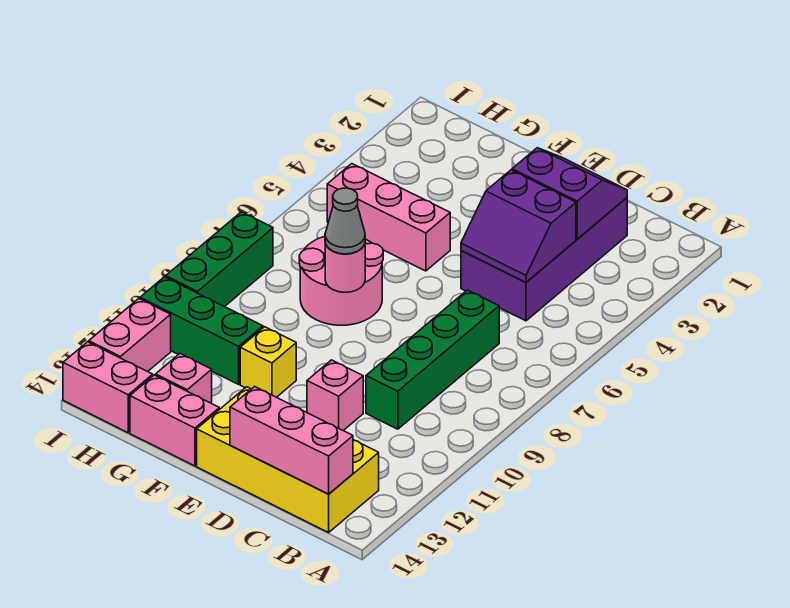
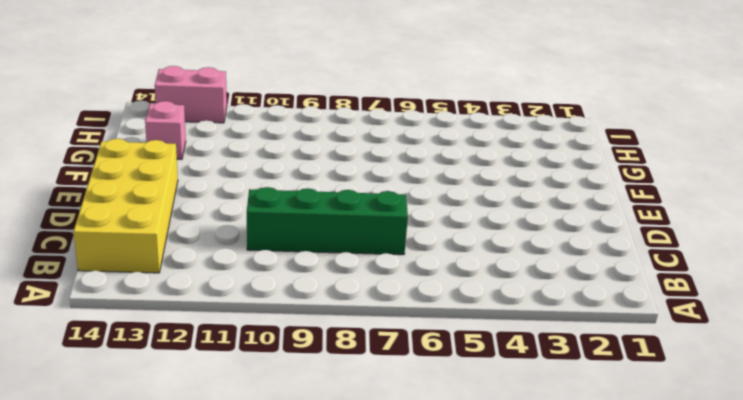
none -> purple brick C2:D5 level 1
none -> pink brick D11 level 1
none -> pink brick F5:H5 level 1

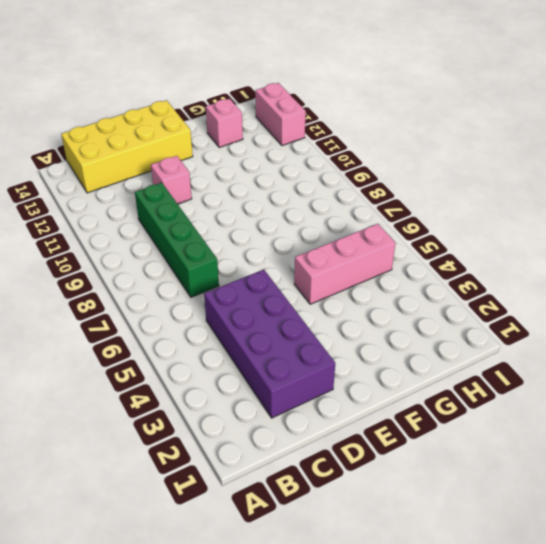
none -> pink round brick F7:G8 level 1
none -> yellow brick F11 level 1
none -> pink brick F14:G14 level 1

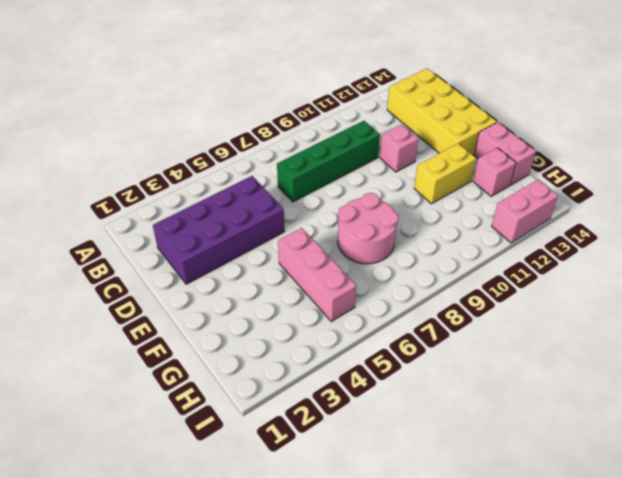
yellow brick F11:F12 level 1 -> yellow brick F11 level 1
none -> green brick G11:I11 level 1
none -> pink brick H14:I14 level 1
none -> green brick I8:I10 level 1

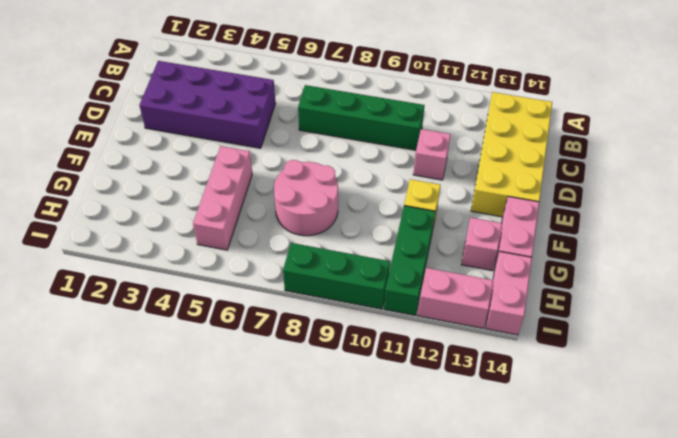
none -> pink brick B14:D14 level 2
none -> purple slope C2:D3 level 2 top 3
none -> purple slope C4:D5 level 2 top 4

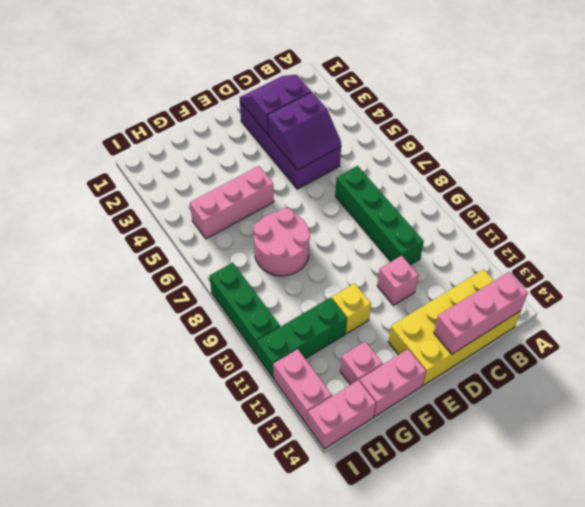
none -> pink round brick F8 level 2
none -> grey cone F8 level 3

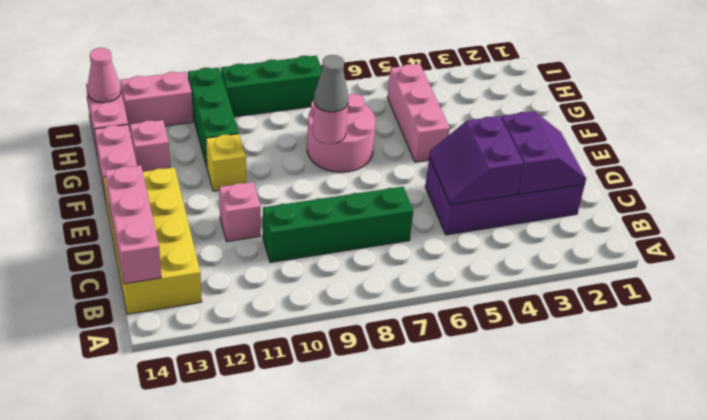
pink cone I14 level 2 -> none

